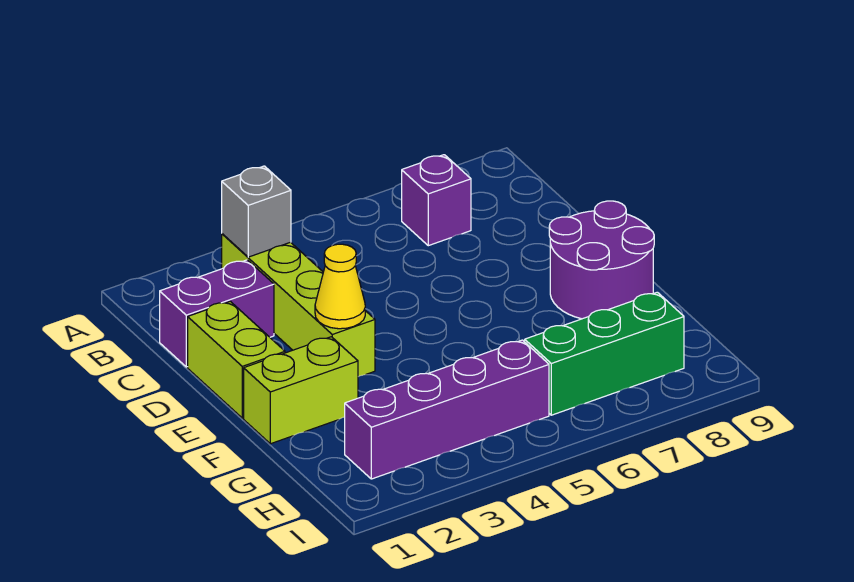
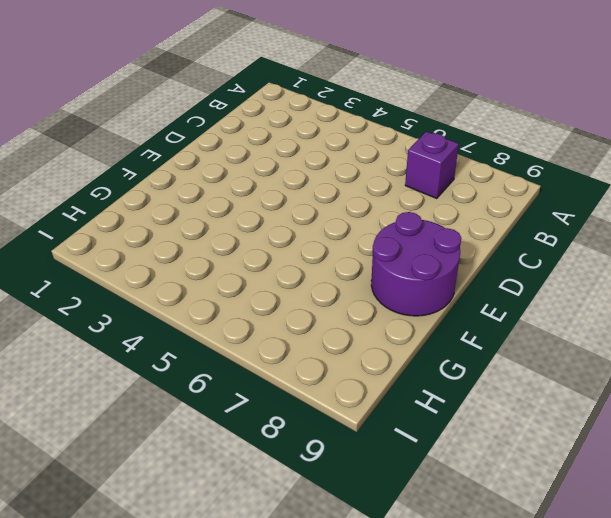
none -> lime brick B3:E3 level 1
none -> purple brick C1:C2 level 1

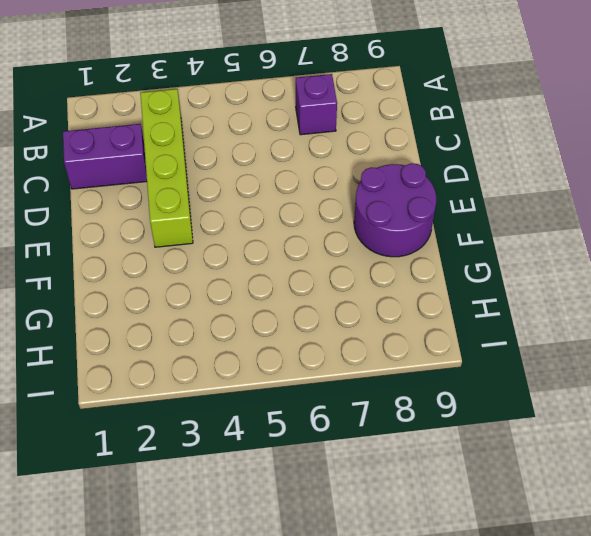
none -> lime brick D1:E1 level 1
none -> lime brick F1:F2 level 1

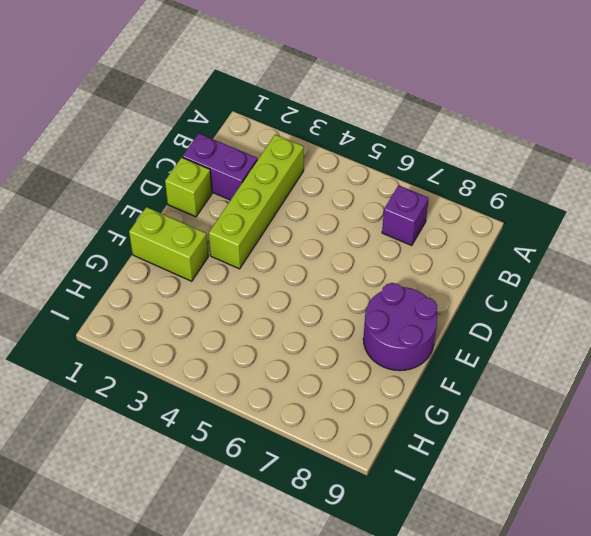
lime brick D1 level 1 -> lime brick D1:E1 level 1
none -> purple brick H2:H5 level 1
none -> green brick H6:H8 level 1

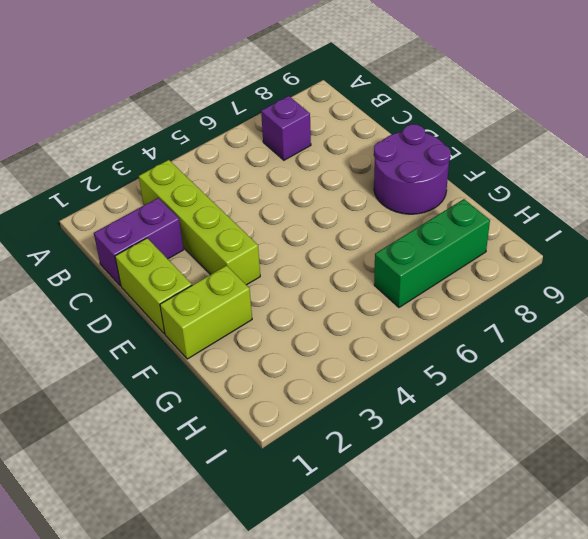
none -> purple brick H2:H5 level 1
none -> grey brick B3 level 2

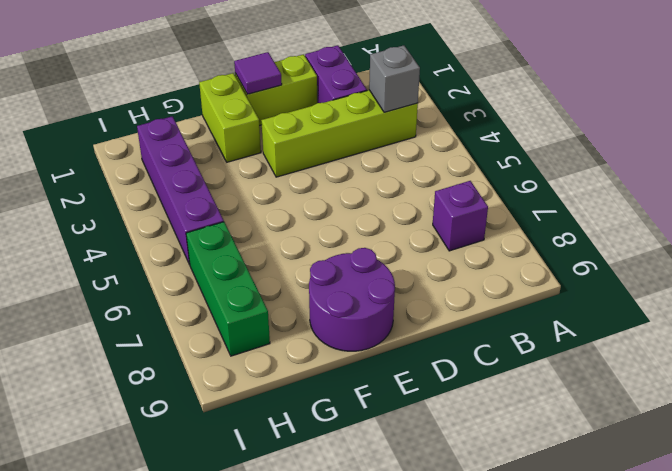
purple tile E1 level 2 -> none
none -> yellow cone E3 level 2

